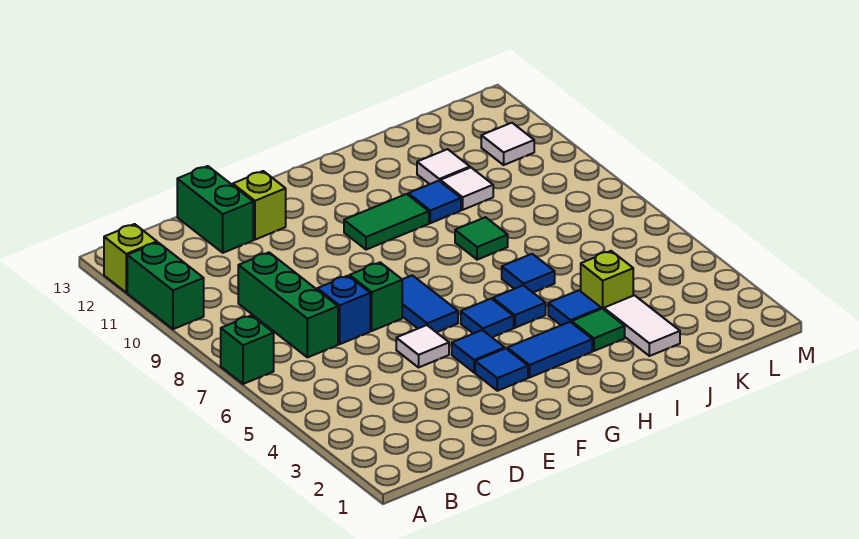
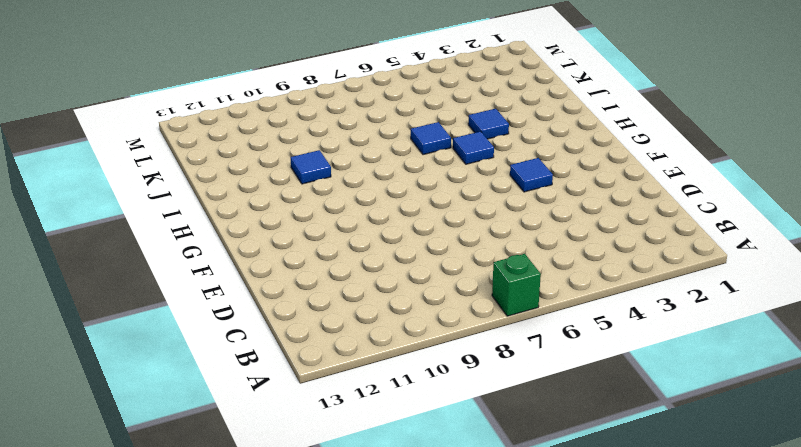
none -> green brick A10:A11 level 1
none -> lime brick A12 level 1
none -> green brick C7:C9 level 1

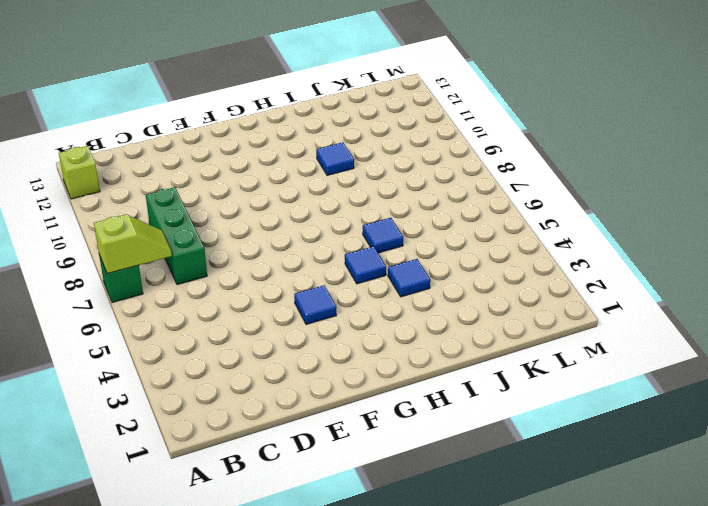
lime slope A7:B7 level 2 top A -> none
none -> green brick A10:A11 level 1
none -> blue brick D7 level 1
none -> green brick D12:D13 level 1

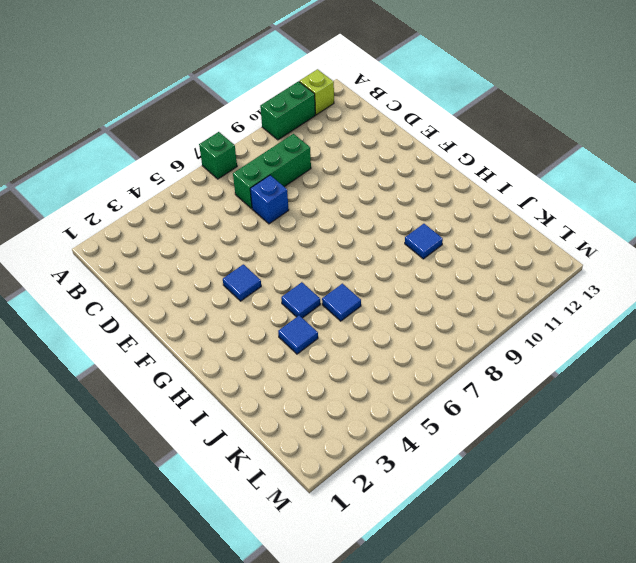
none -> green brick D12:D13 level 1
none -> white tile E5 level 1
none -> green brick E7 level 1

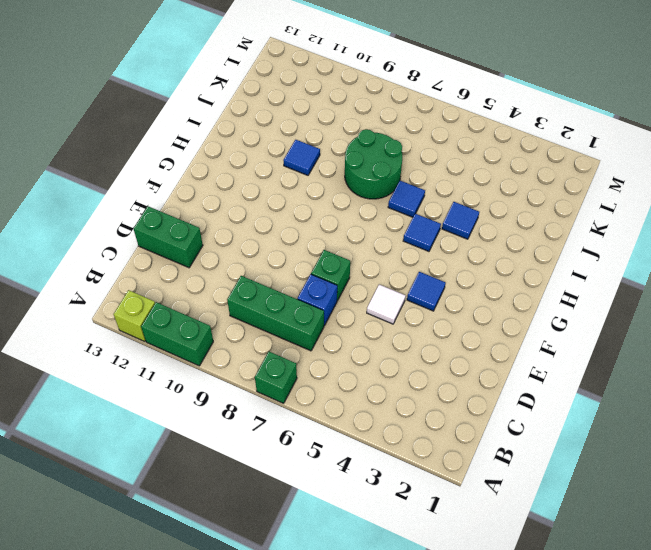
green round brick I7:J8 level 1 -> green tile I8 level 1
none -> lime brick E12 level 1
none -> blue tile F3 level 1
none -> blue tile F6:F7 level 1

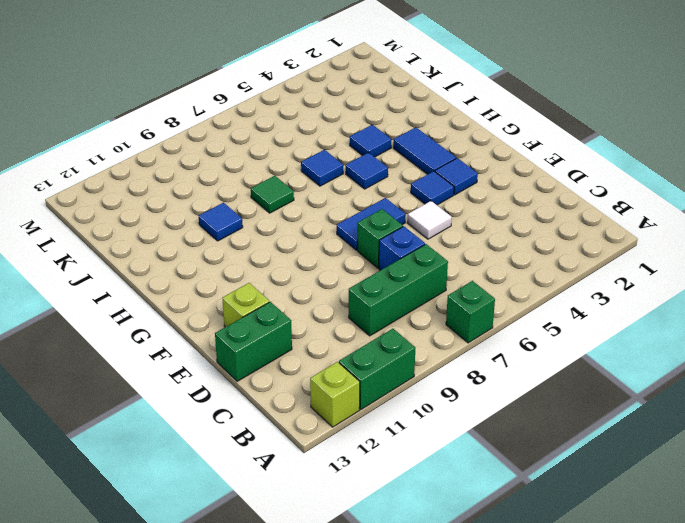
none -> blue tile G5 level 1
none -> green tile G10:H10 level 1
none -> green tile I3 level 1

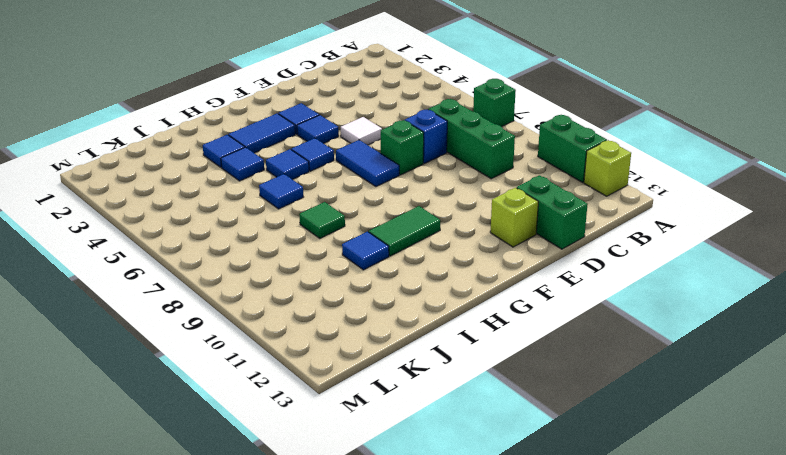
blue tile I3 level 1 -> green tile I3 level 1
none -> white tile J2:J3 level 1
none -> lime brick J4 level 1
none -> white tile J10 level 1

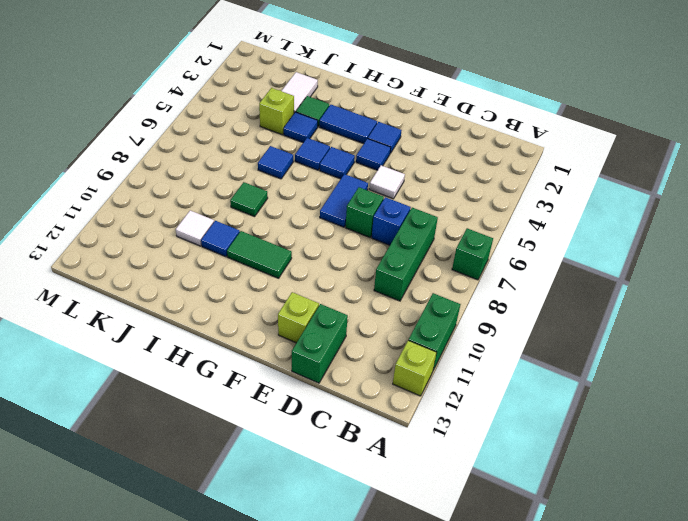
none -> white tile J11 level 1
none -> white tile L11 level 1

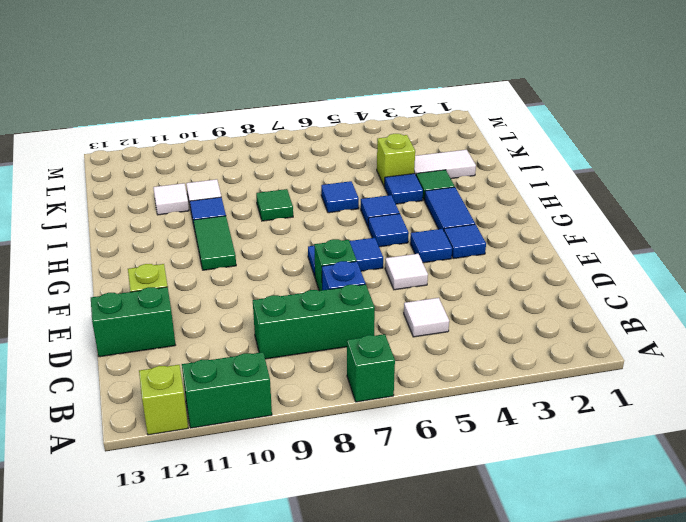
white tile C5 level 1 -> white tile L11 level 1

